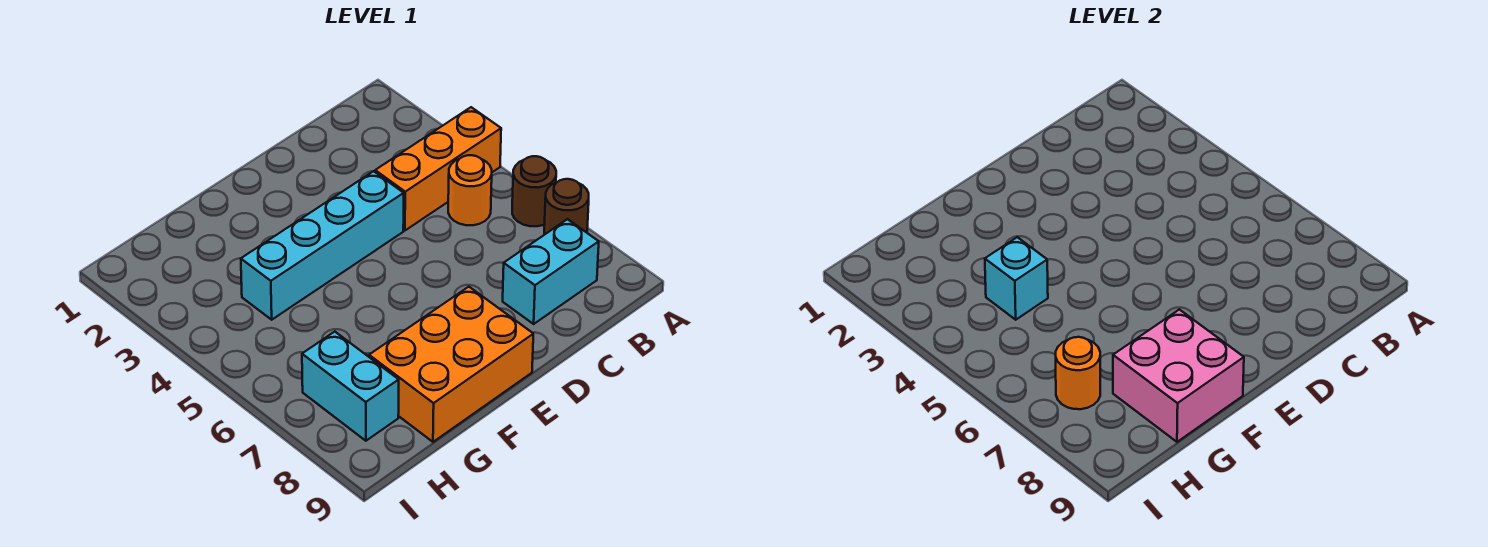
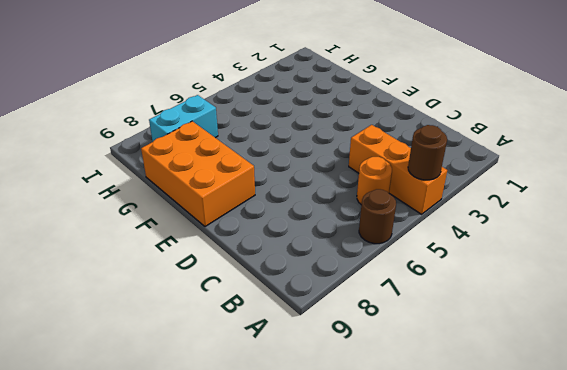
brown round brick A4 level 2 -> brown round brick A7 level 1
none -> cyan brick B8:C8 level 1
none -> cyan brick D4:G4 level 1

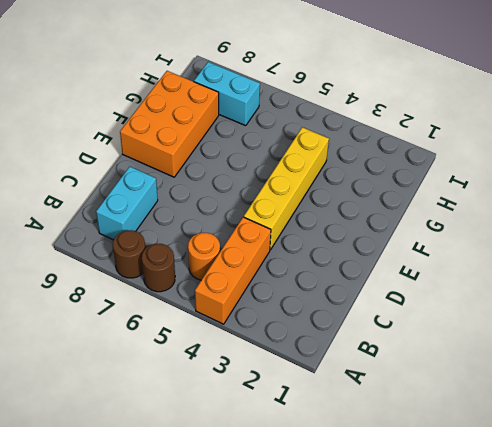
yellow brick D4:G4 level 1 -> cyan brick D4:G4 level 1
none -> pink brick F8:G9 level 2
none -> cyan brick G4 level 2

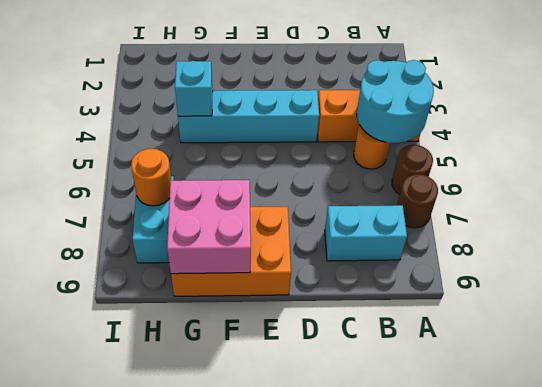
cyan round brick A4:B5 level 2 -> none

